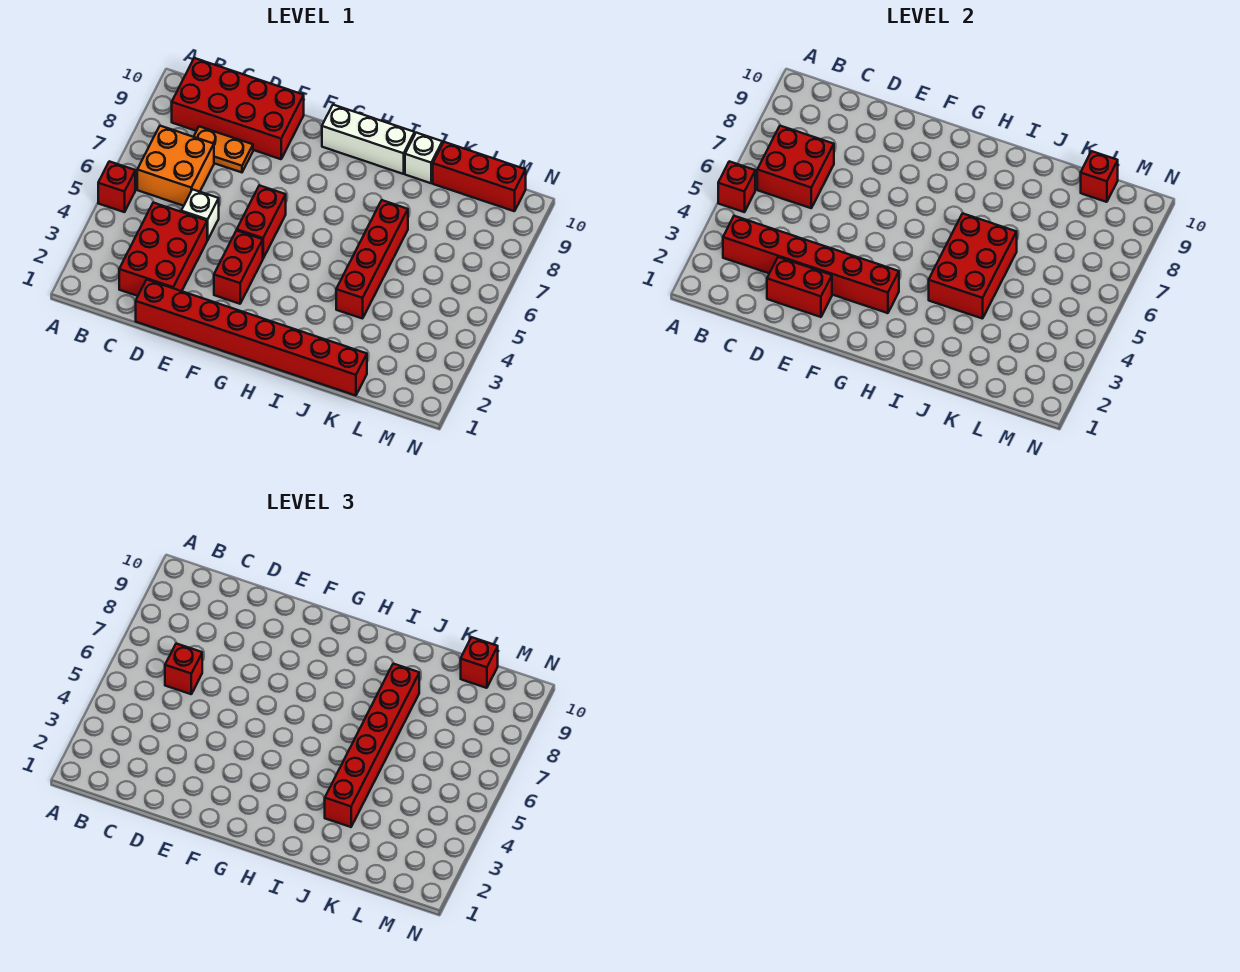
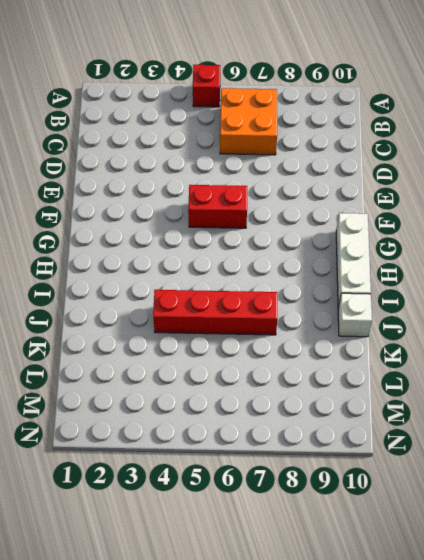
none -> red brick B9:E10 level 1
none -> red brick C2:D4 level 1
none -> orange plate C8:D8 level 1

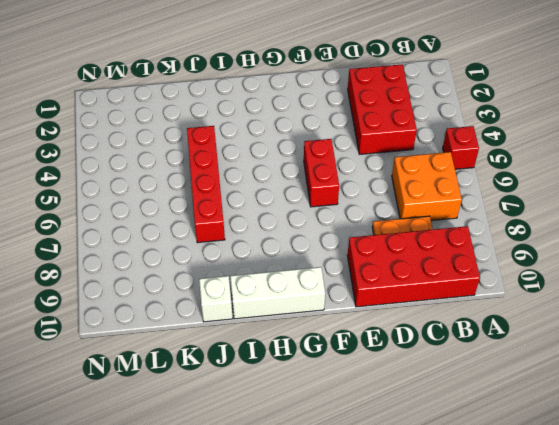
none -> red brick D1:K1 level 1
none -> white brick D5 level 1
none -> red brick F3:F4 level 1

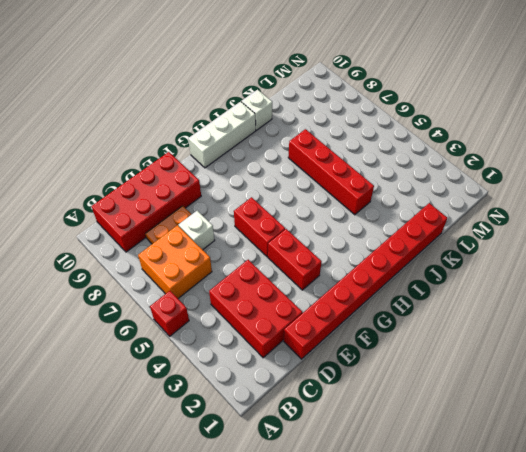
white brick D7 level 1 -> white brick D5 level 1
none -> red brick K10:M10 level 1
none -> red brick A5 level 2
none -> red brick B3:G3 level 2

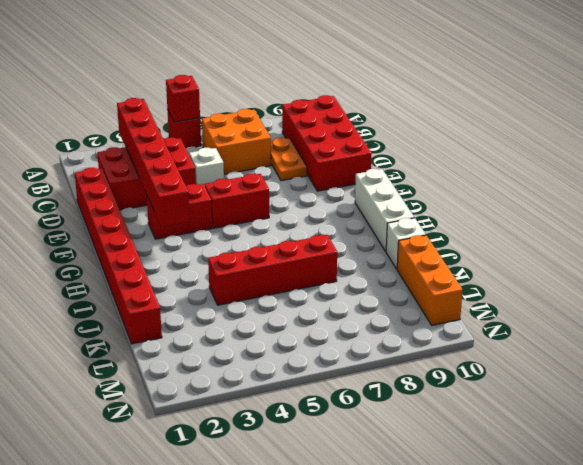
orange brick K10:M10 level 1 -> red brick K10:M10 level 1
none -> red brick B6:C7 level 2
none -> red brick D2:E2 level 2
none -> red brick I4:J6 level 2

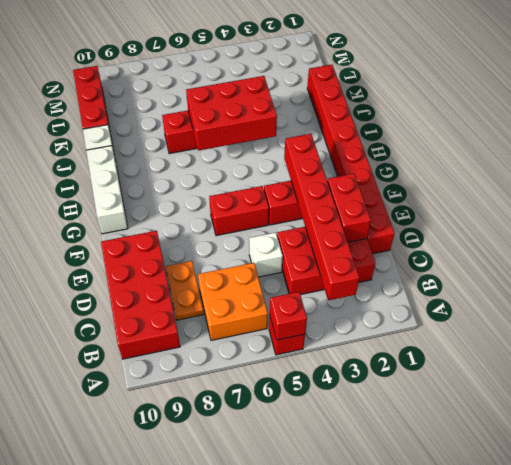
none -> red brick B6:C7 level 2
none -> red brick L10 level 2
none -> red brick C6 level 3

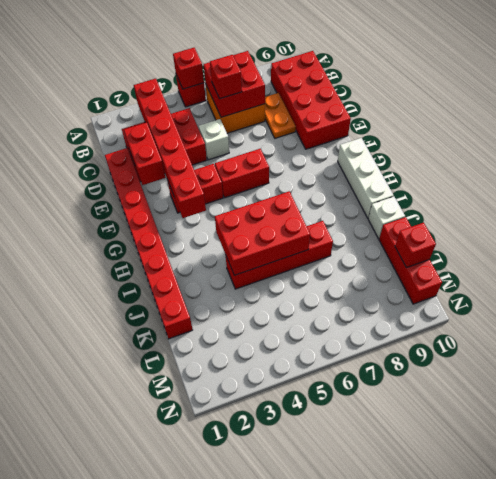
none -> red brick J3:J8 level 3
none -> red brick L10 level 3

